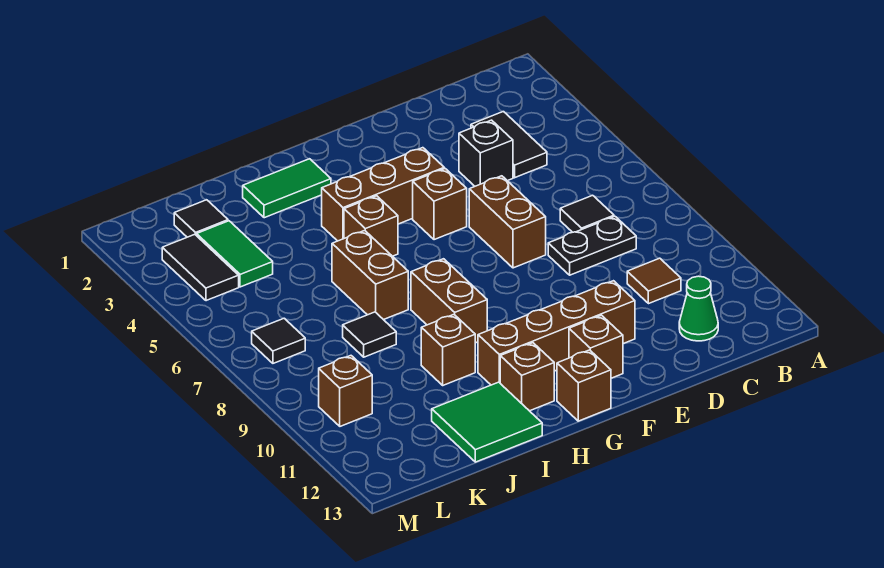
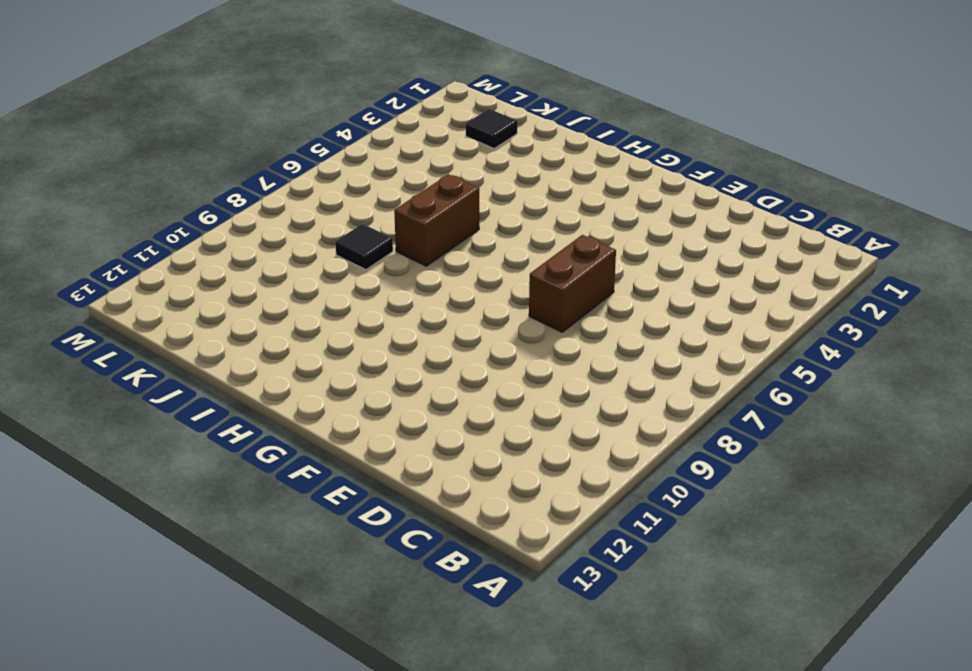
none -> black tile C3:C4 level 1
none -> black tile C7 level 1
none -> black plate C8:D8 level 1

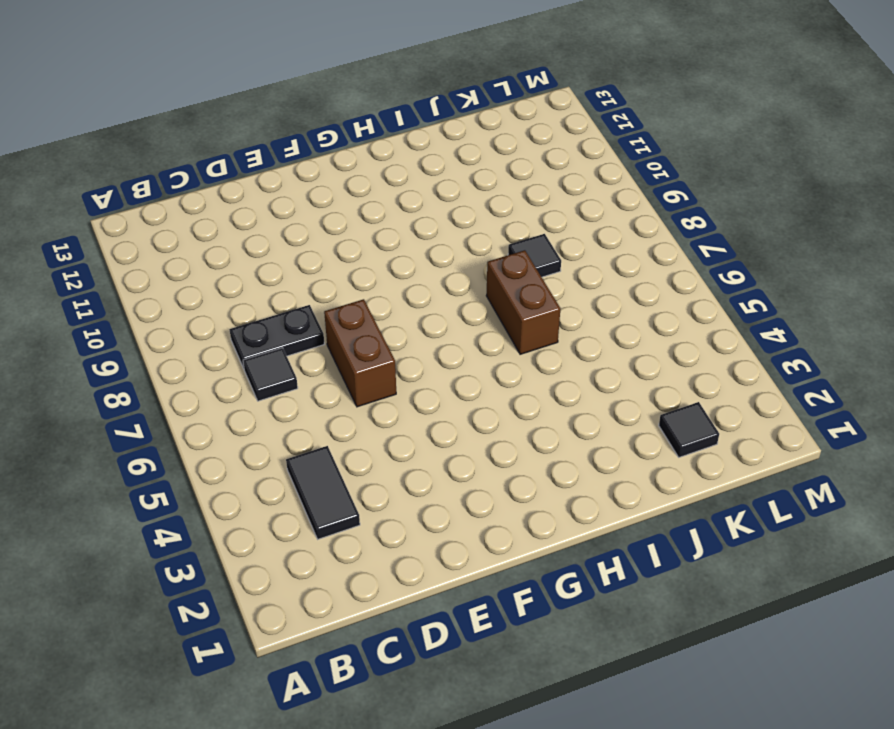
none -> brown tile C10 level 1
none -> green cone C12 level 1
none -> black brick D4 level 1

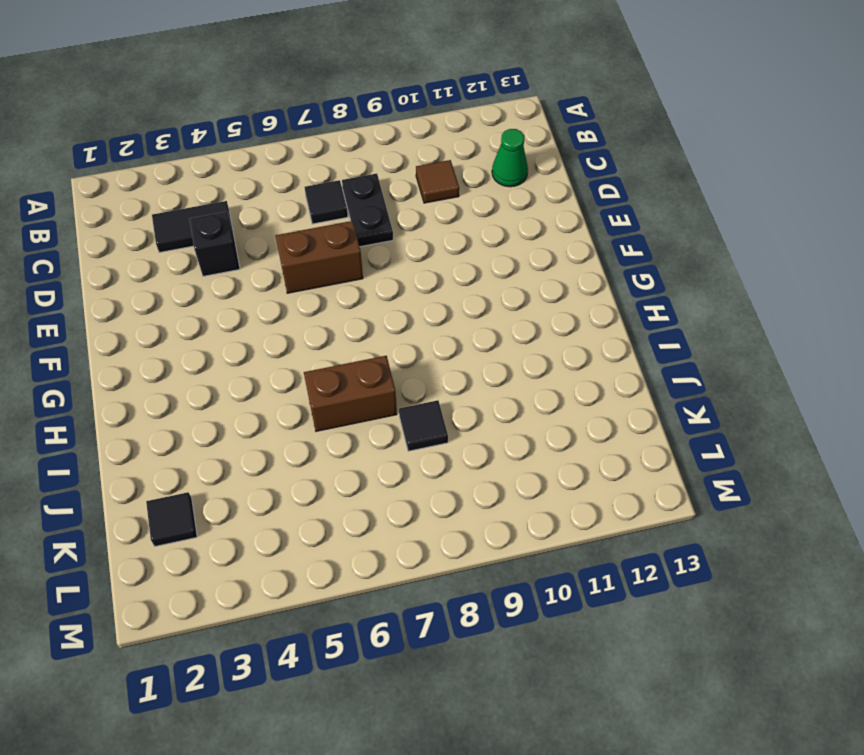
none -> brown brick E11:H11 level 1
none -> brown brick F4:H4 level 1
none -> brown brick F5 level 1

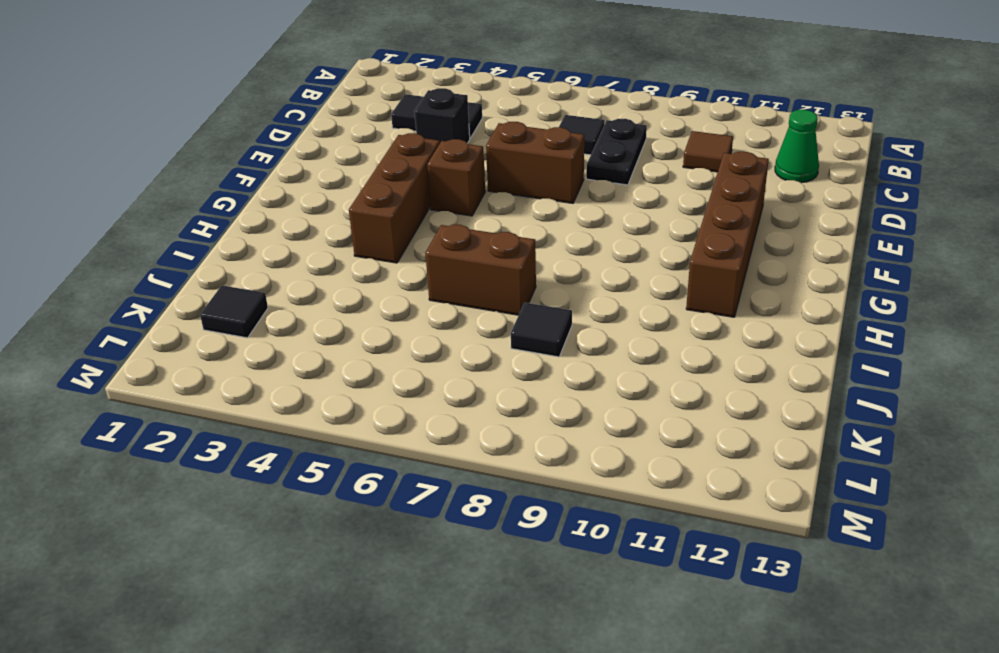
none -> brown brick F12 level 1
none -> brown brick G13 level 1
none -> green tile H2:I2 level 1

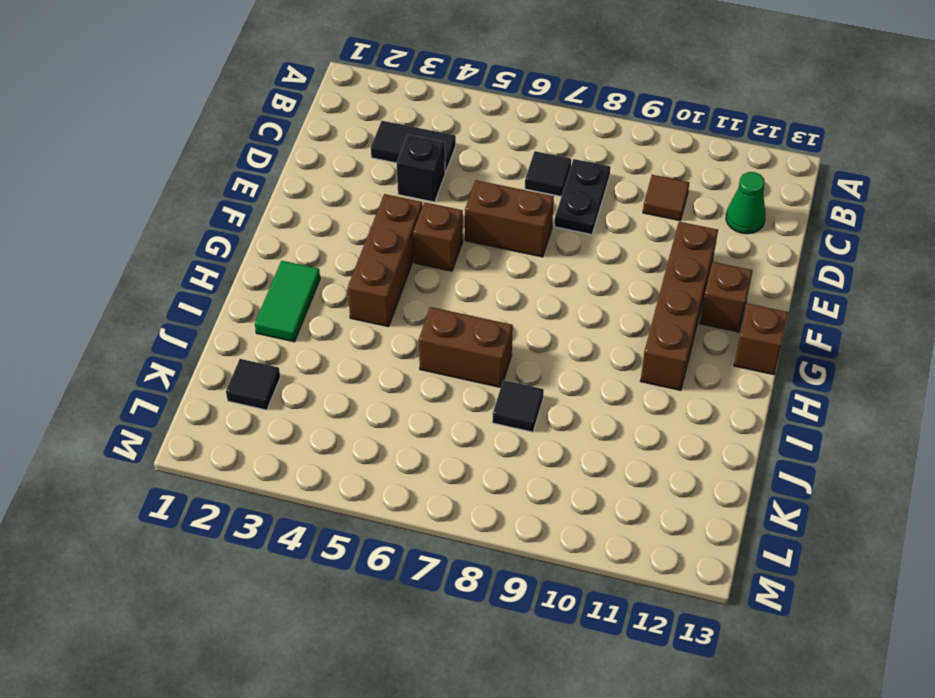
none -> brown brick H5 level 1
none -> brown brick H8:H9 level 1
none -> brown brick H12 level 1

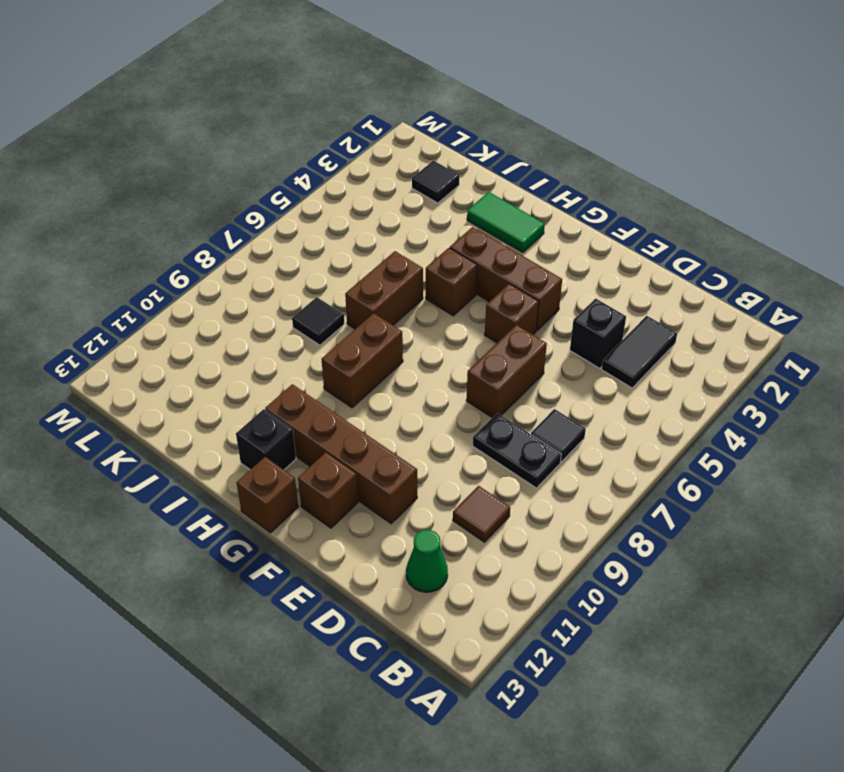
black brick H12 level 1 -> brown brick H12 level 1
none -> brown brick I10 level 1
none -> green tile I12:J13 level 1
none -> green tile K3:K4 level 1

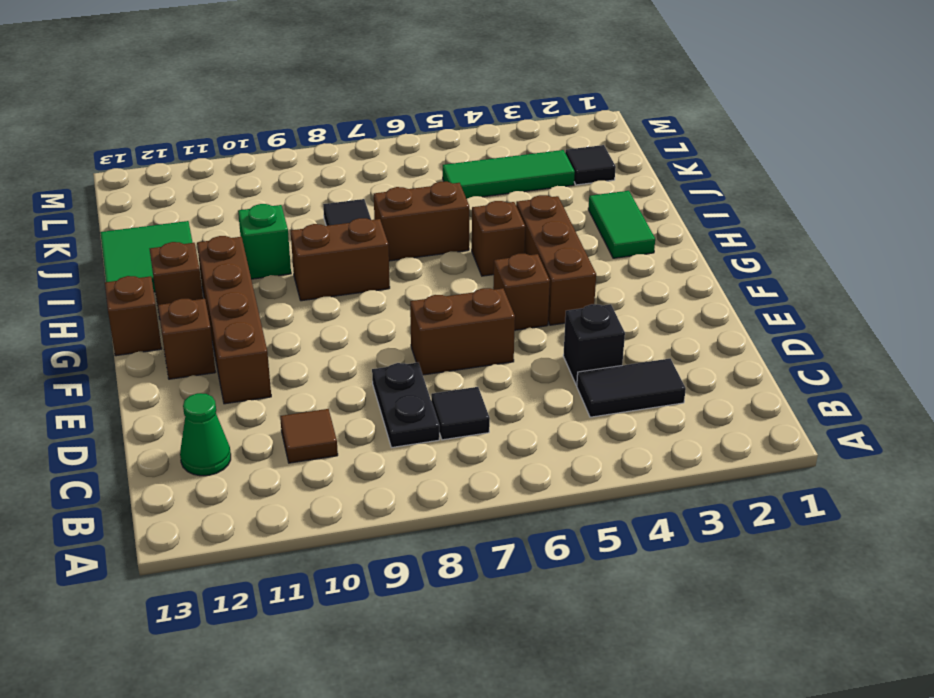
green brick I10 level 1 -> brown brick I10 level 1
green tile K3:K5 level 1 -> green tile K3:K4 level 1
none -> black tile L3:L4 level 1
none -> black tile L7 level 1
none -> brown brick L10 level 1

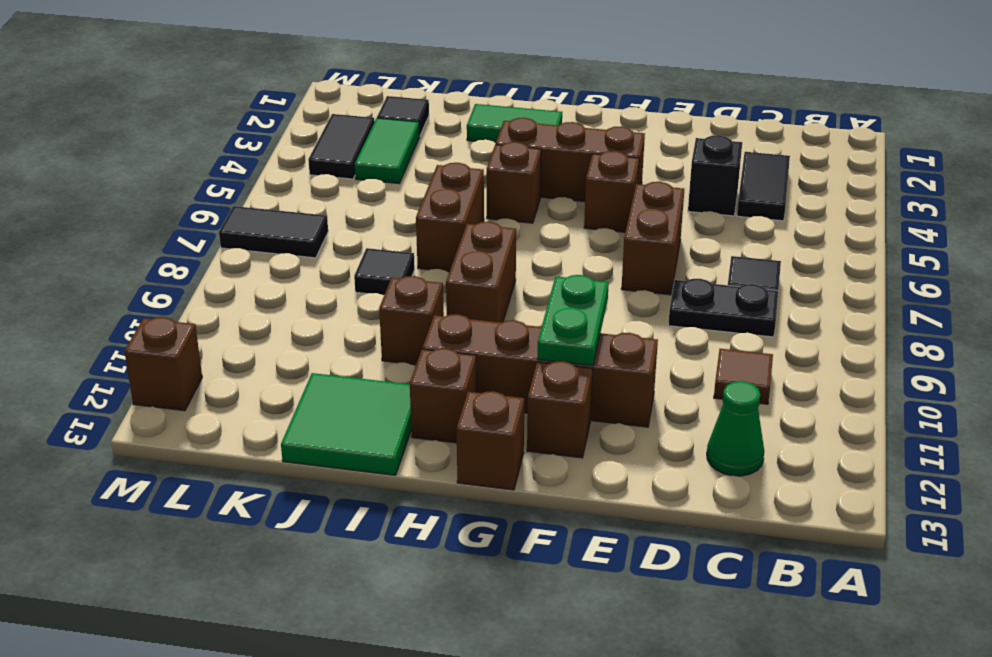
green plate F10:F11 level 2 -> none
black tile L7:M7 level 1 -> black tile L7 level 1
brown brick M12 level 1 -> brown brick L10 level 1

